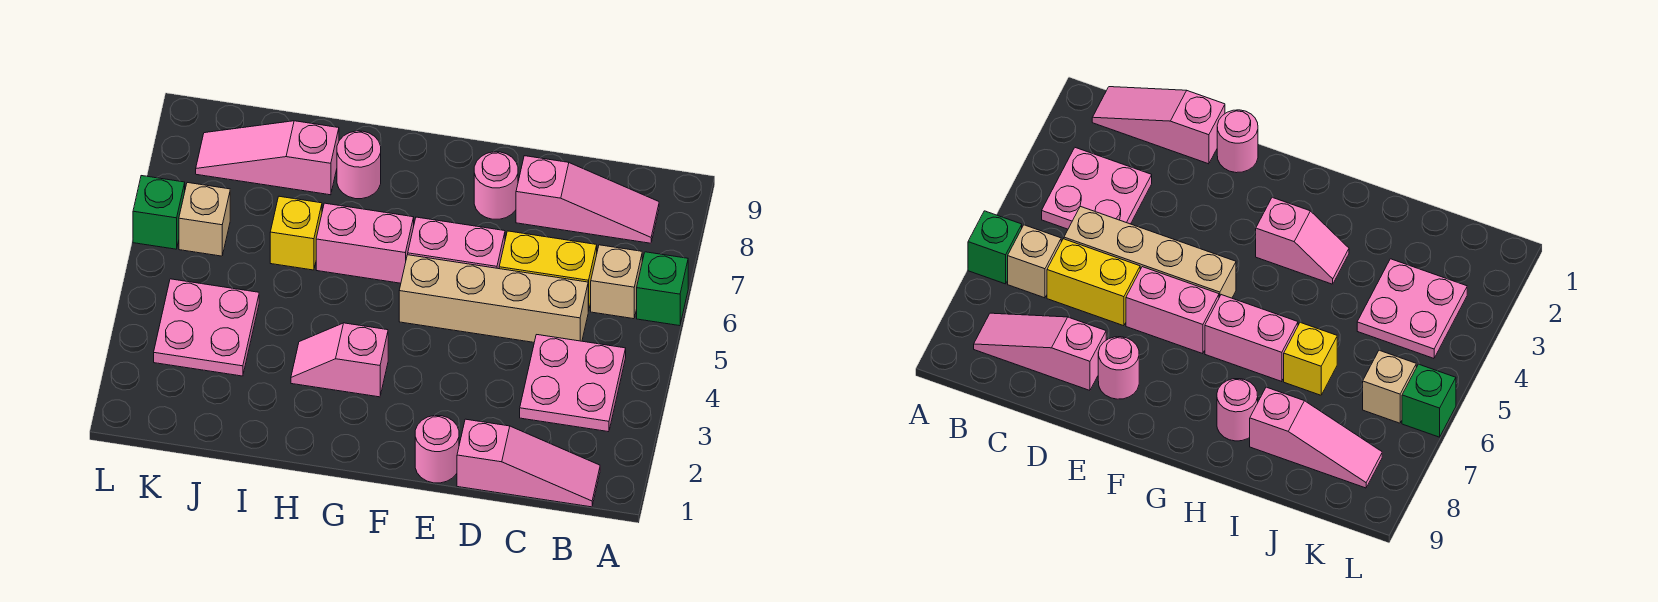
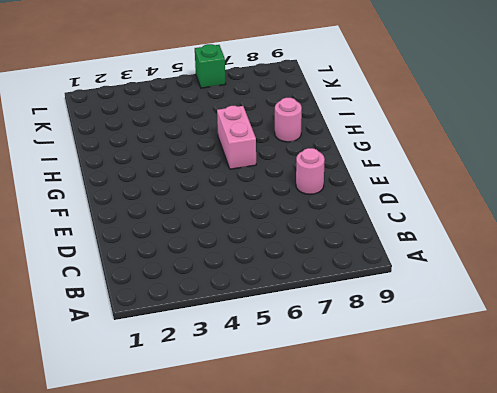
none -> green brick A6 level 1
none -> pink slope B1:D1 level 1 top D
none -> pink plate B3:C4 level 1

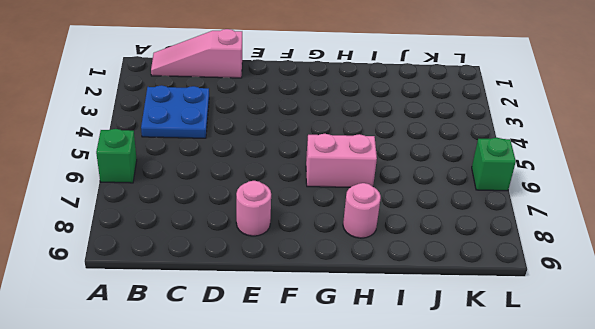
blue plate B3:C4 level 1 -> pink plate B3:C4 level 1
none -> tan brick B6 level 1
none -> pink slope B8:D8 level 1 top D
none -> tan brick C5:F5 level 1

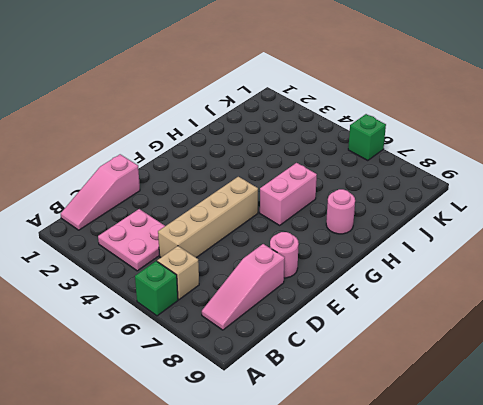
none -> yellow brick C6:D6 level 1
none -> pink round brick E1 level 1
none -> pink brick E6:F6 level 1

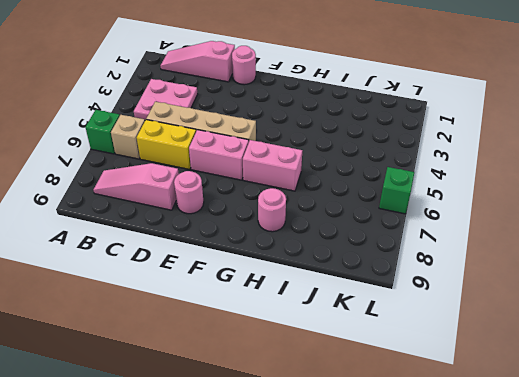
none -> pink slope G3:H3 level 1 top G
none -> yellow brick I6 level 1
none -> pink slope I8:K8 level 1 top I

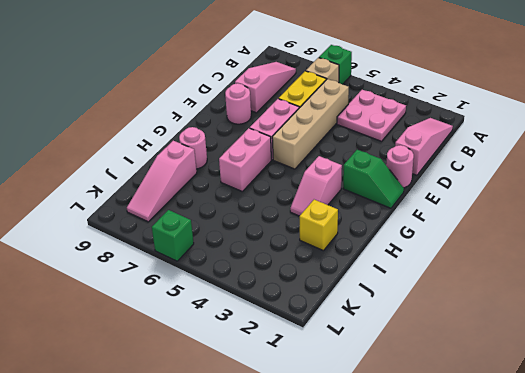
green slope F1:F2 level 1 top 2 -> none
yellow brick I2 level 1 -> yellow brick I6 level 1
none -> pink plate J3:K4 level 1
none -> tan brick K6 level 1

